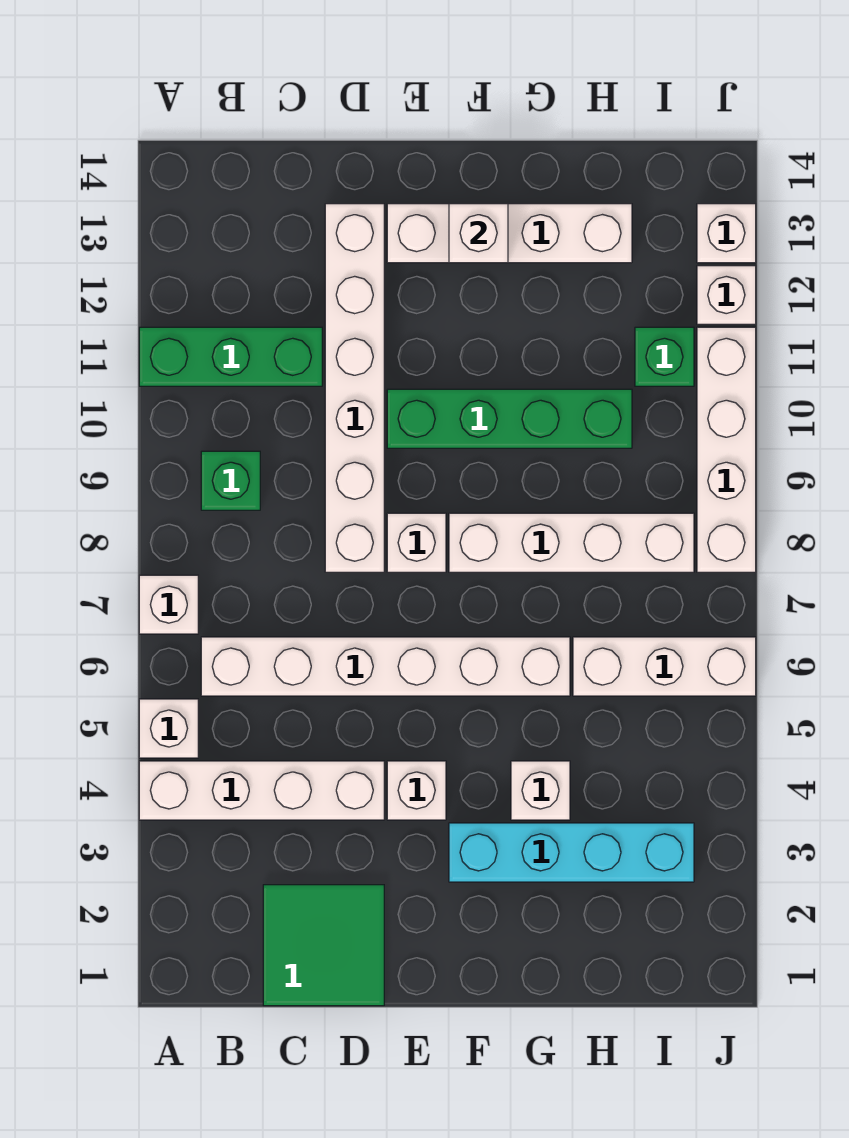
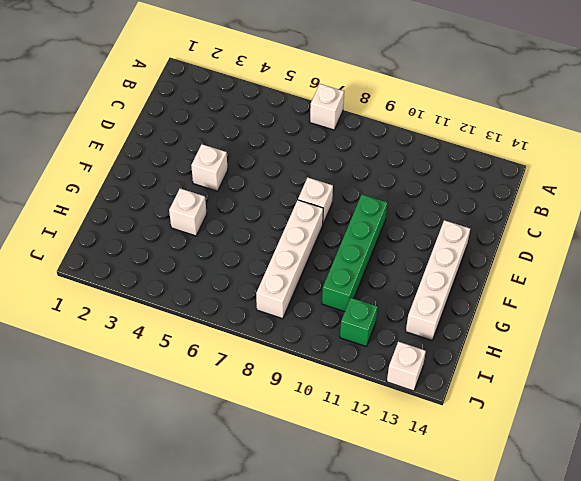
none -> white brick A4:D4 level 1
none -> white brick A5 level 1
none -> green brick A11:C11 level 1

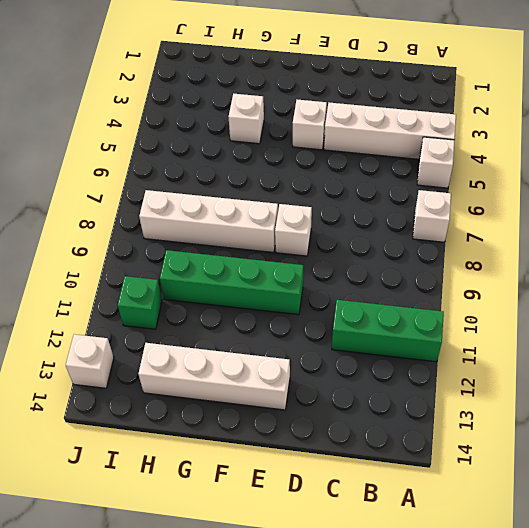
none -> white brick B6:G6 level 1
none -> green brick B9 level 1
none -> green tile C1:D2 level 1

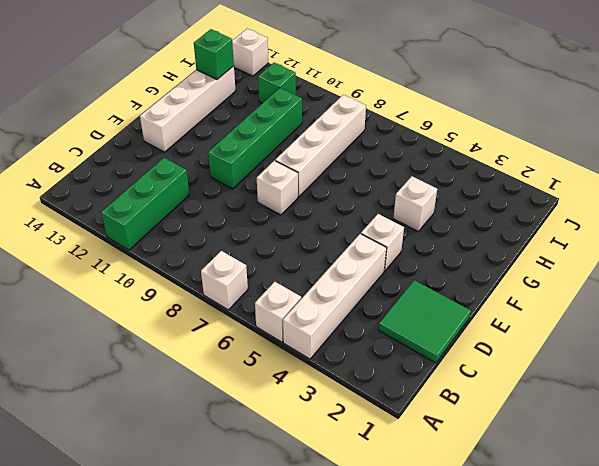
green brick H13 level 2 -> green brick B9 level 1
none -> white brick B6:G6 level 1
none -> white brick D8:D13 level 1
none -> cyan brick F3:I3 level 1

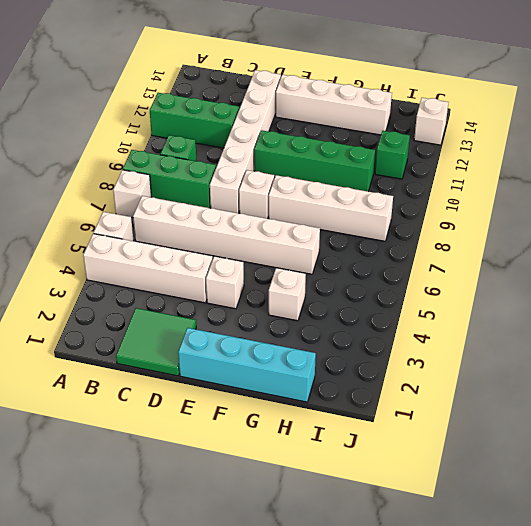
green brick A8:C8 level 1 -> none
cyan brick E1:H1 level 1 -> cyan brick F3:I3 level 1
none -> white brick H6:J6 level 1
none -> white brick J8:J11 level 1
none -> white brick J12 level 1

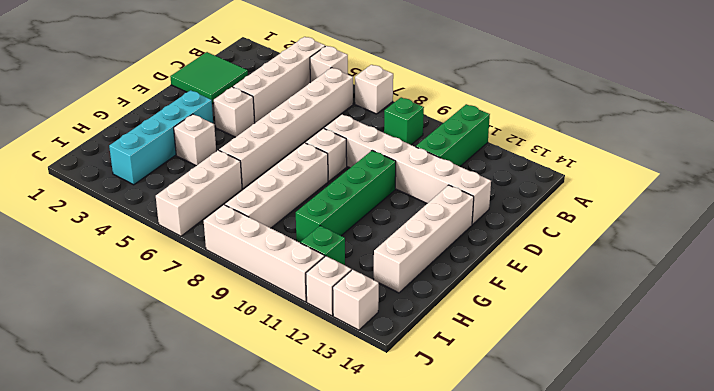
none -> white brick F13 level 2

